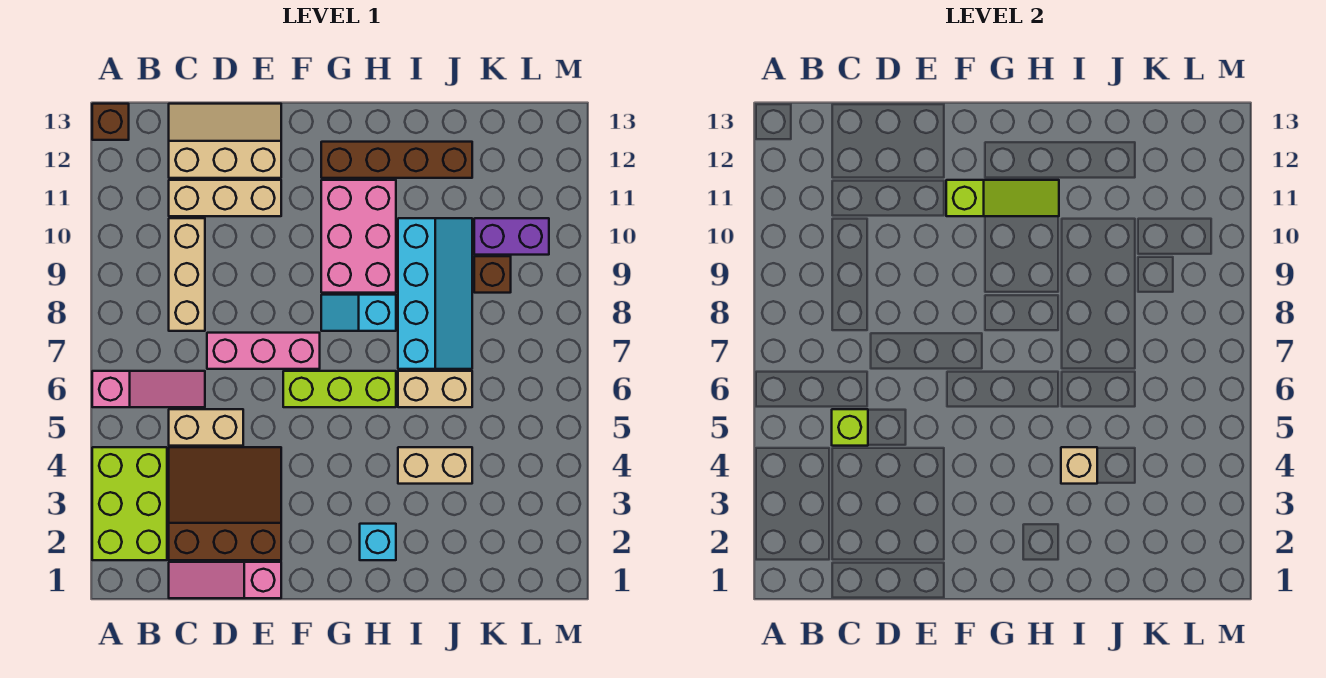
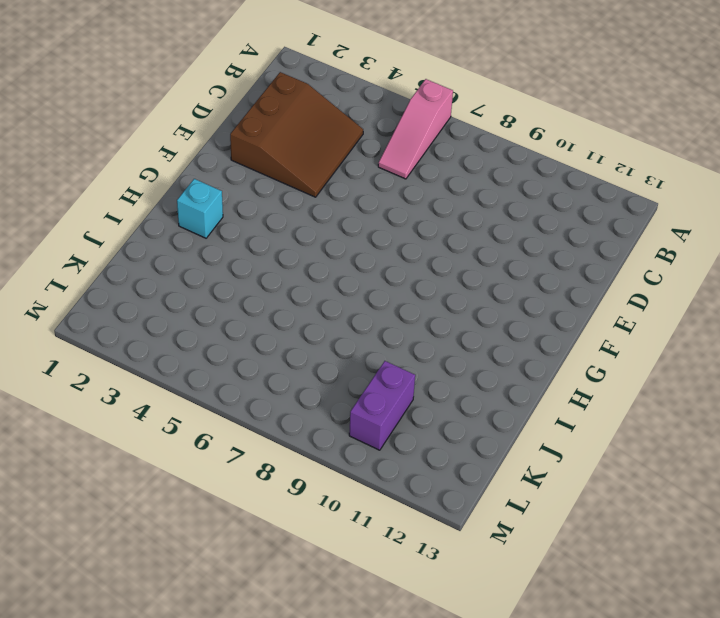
none -> lime brick A2:B4 level 1
none -> brown brick A13 level 1
none -> pink slope C1:E1 level 1 top E

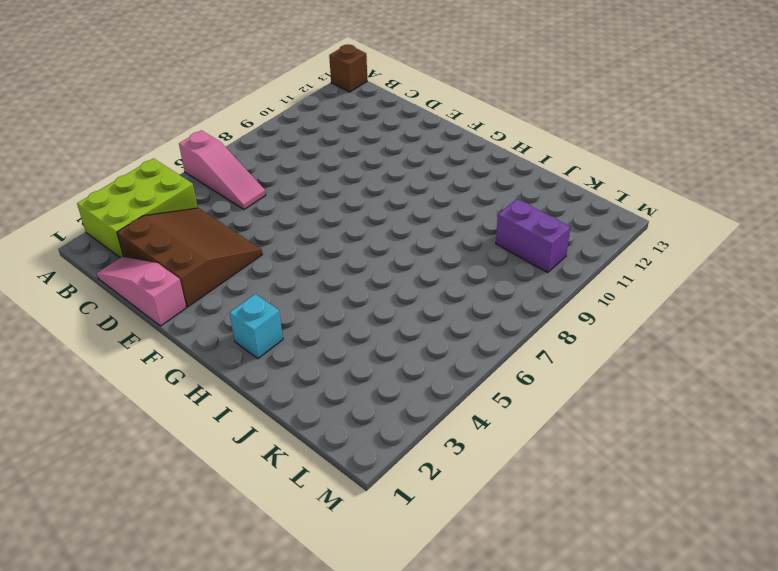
none -> tan brick C5:D5 level 1
none -> tan brick C8:C10 level 1
none -> tan brick C11:E11 level 1

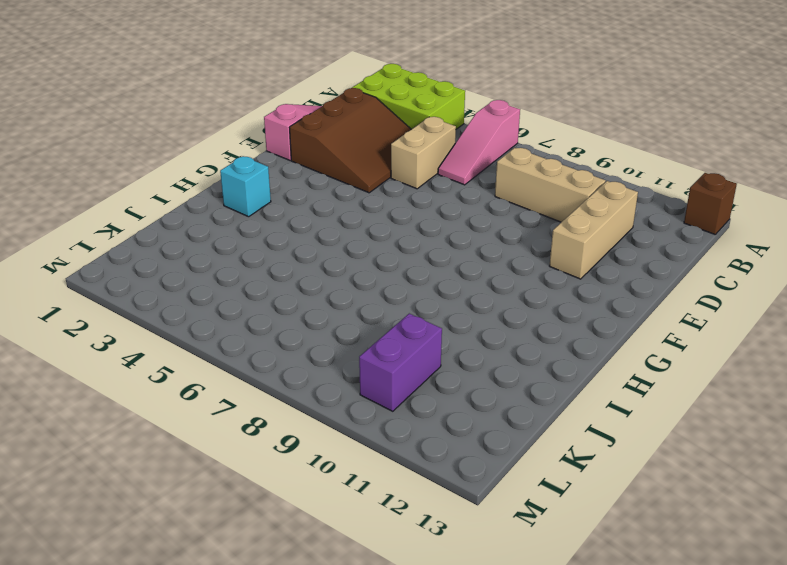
none -> tan slope C12:E13 level 1 top 12
none -> pink brick D7:F7 level 1
none -> lime brick F6:H6 level 1

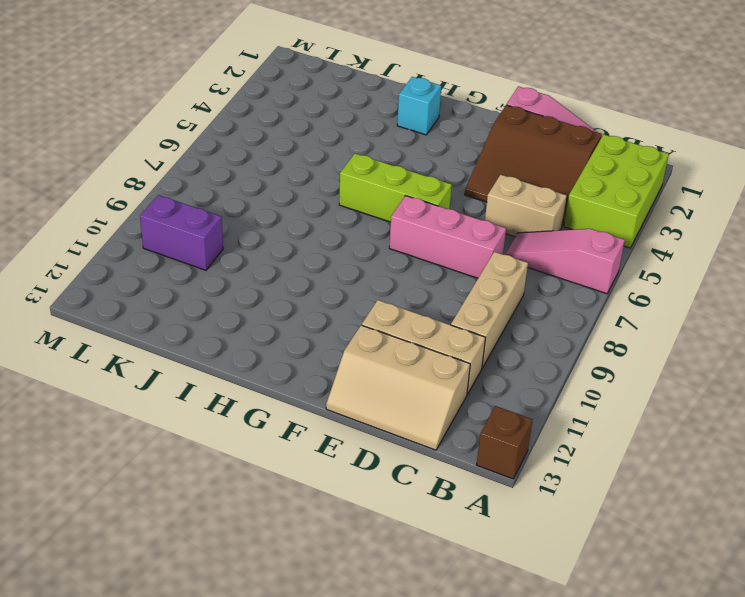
none -> cyan slope G8:H8 level 1 top H
none -> pink brick G9:H11 level 1
none -> brown brick G12:J12 level 1

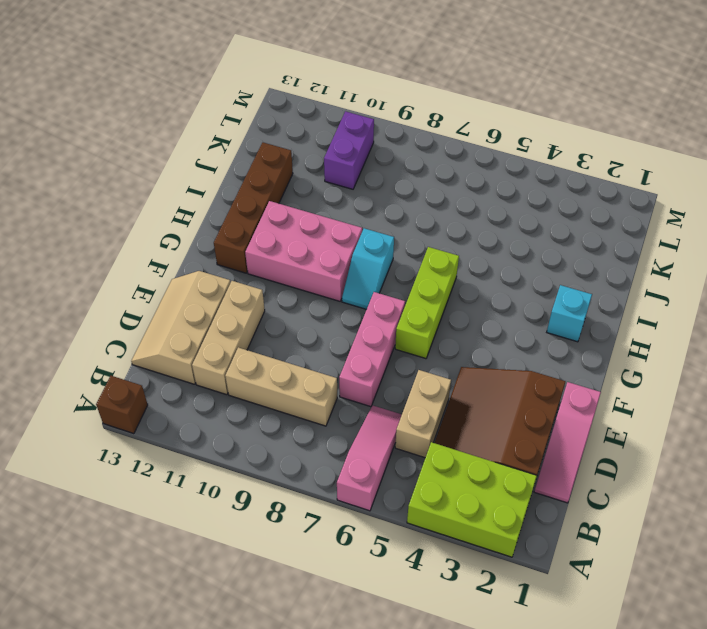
none -> tan brick I4:J4 level 1
none -> tan brick I6:J6 level 1
none -> cyan slope I7:J10 level 1 top I

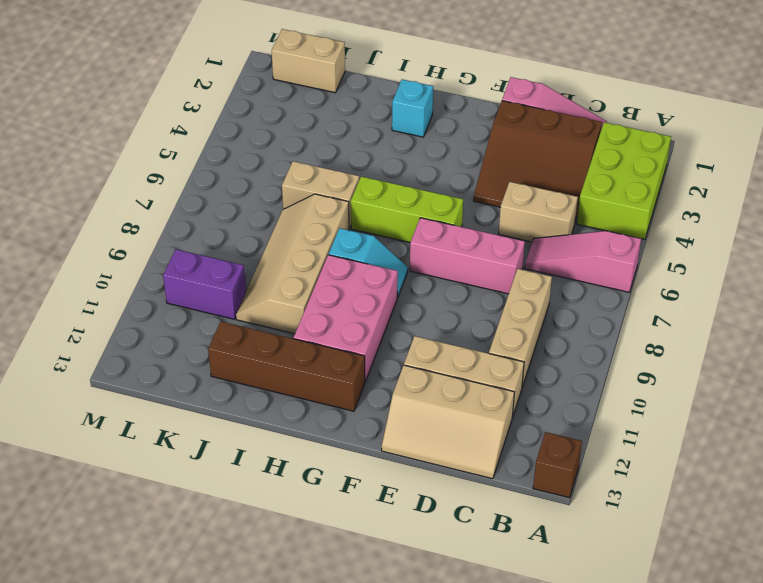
tan slope I7:J10 level 1 top I -> cyan slope I7:J10 level 1 top I
tan brick K1:L1 level 1 -> tan brick I4:J4 level 1
none -> brown brick K9 level 1
none -> lime brick C5 level 2
none -> lime slope F11:H11 level 2 top F

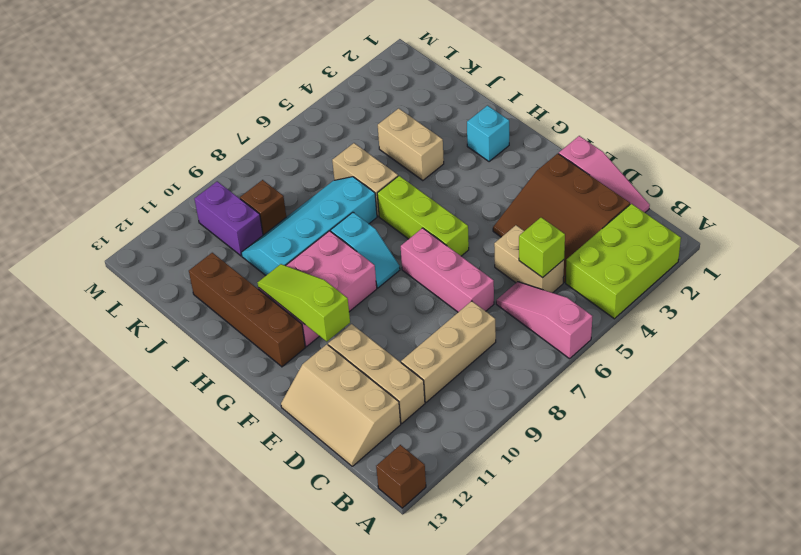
none -> tan brick I4 level 2

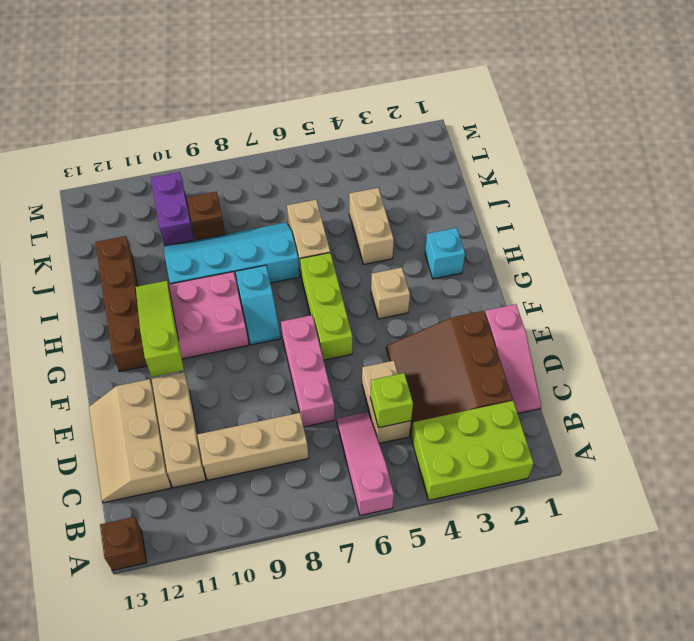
tan brick G4 level 1 -> tan brick I4 level 2

